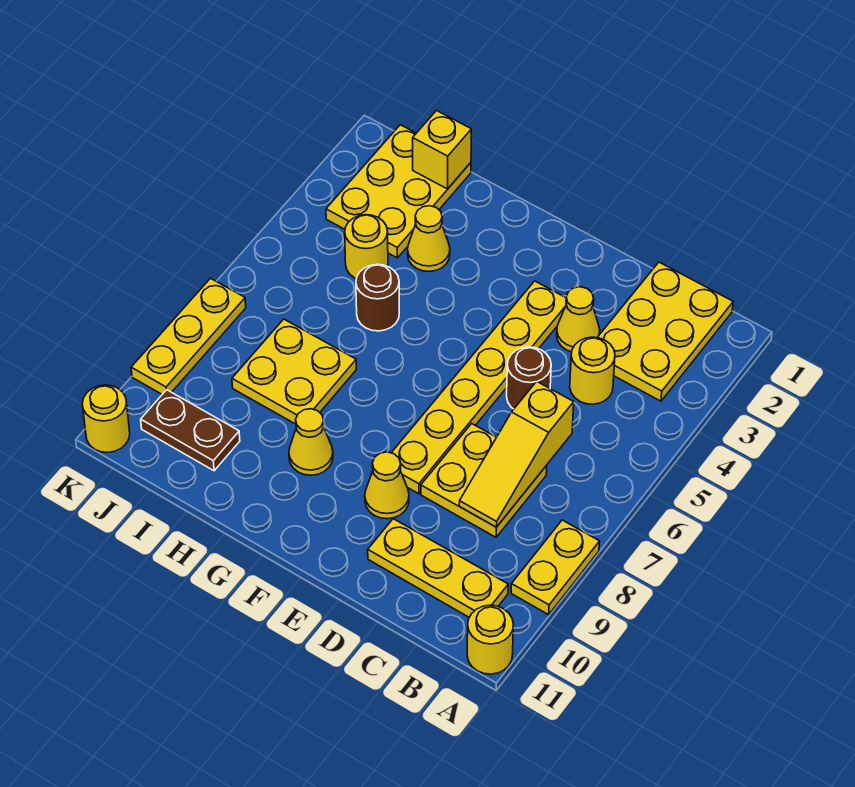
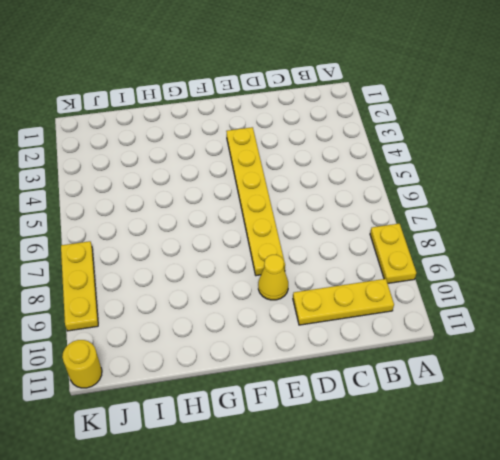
none -> yellow round brick A11 level 1
none -> yellow plate B1:C3 level 1
none -> yellow round brick C4 level 1

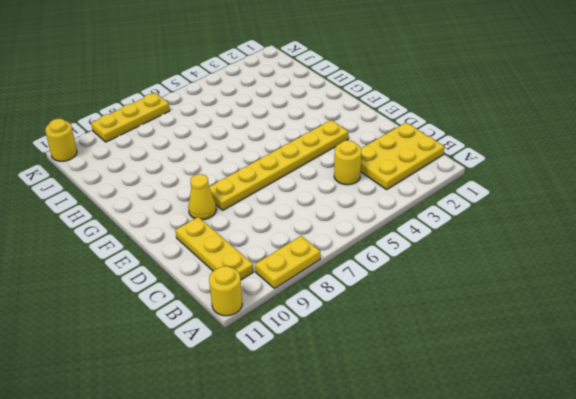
none -> yellow plate C7:D8 level 1
none -> yellow cone D3 level 1
none -> brown round brick D5 level 1

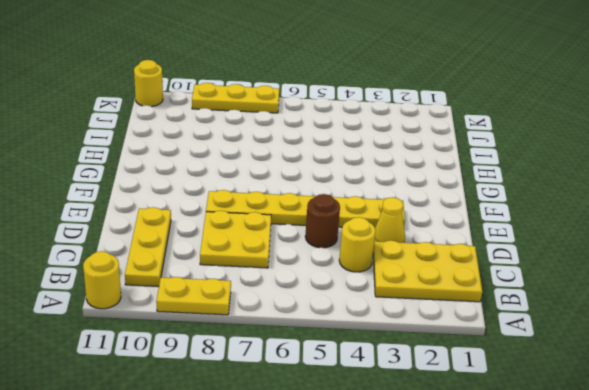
none -> yellow cone E9 level 1
none -> yellow cone G9 level 1
none -> yellow cone H3 level 1

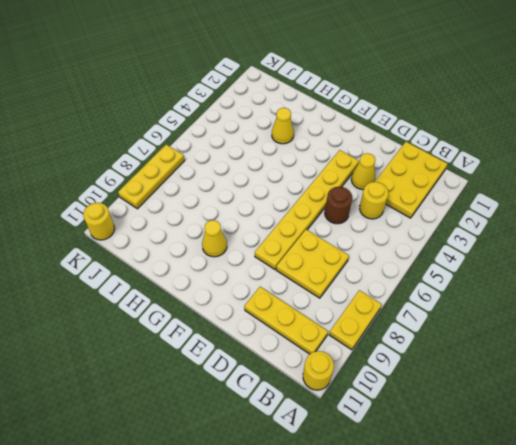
none -> yellow cone E9 level 1
none -> brown round brick H5 level 1
none -> yellow plate H7:I8 level 1

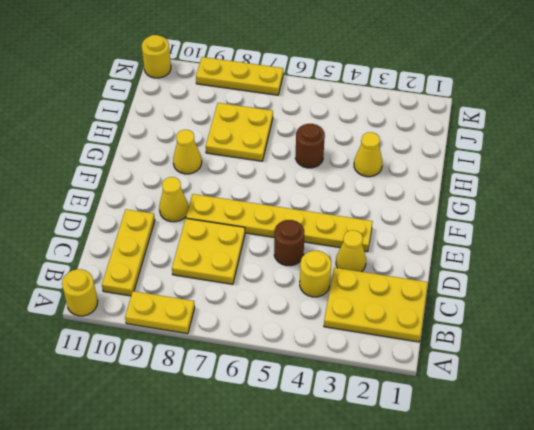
none -> yellow plate I1:J3 level 1
none -> yellow round brick I4 level 1
none -> brown plate I10:J10 level 1

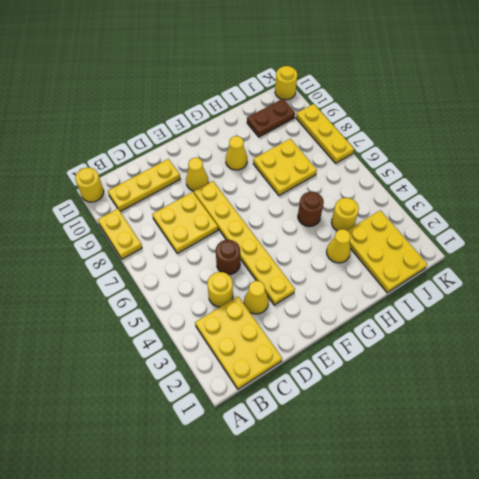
none -> yellow slope C6:C8 level 2 top 6
none -> yellow brick I1 level 2

